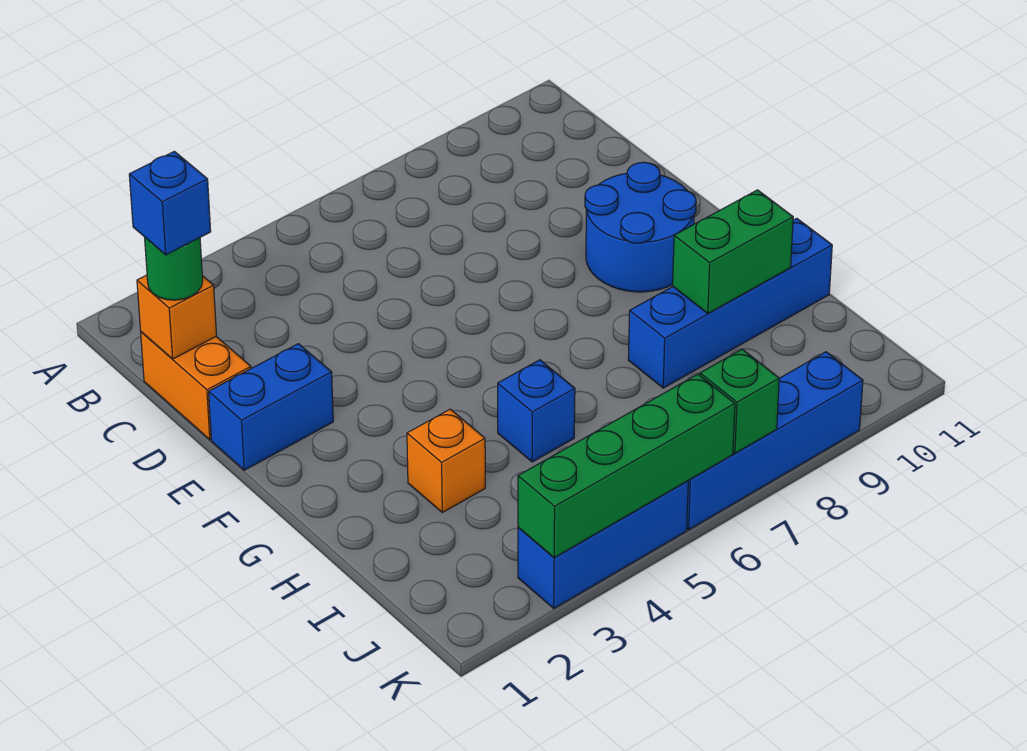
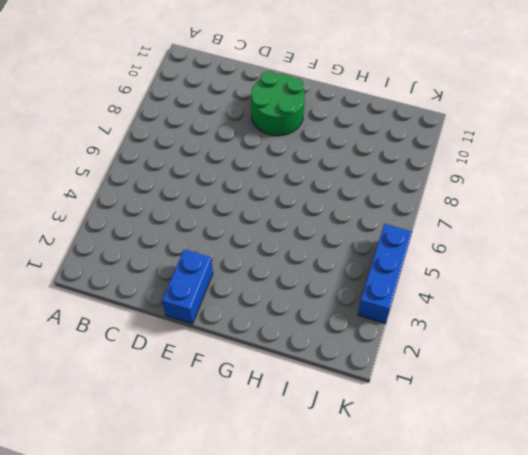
green round brick E9:F10 level 1 -> blue round brick E9:F10 level 1
none -> orange brick C1:D1 level 1
none -> orange brick H3 level 1
none -> blue brick H5 level 1

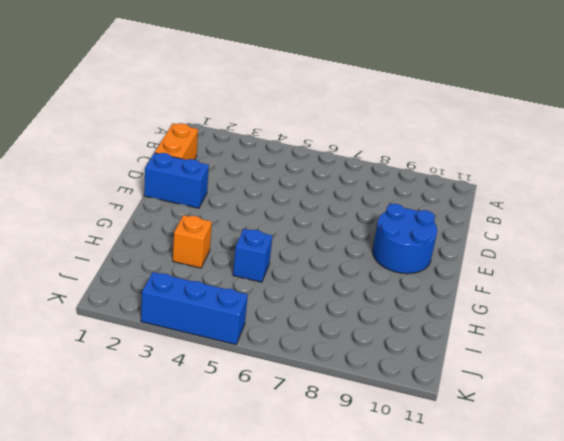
none -> blue brick H8:H11 level 1
none -> blue brick K6:K9 level 1
none -> orange brick C1 level 2

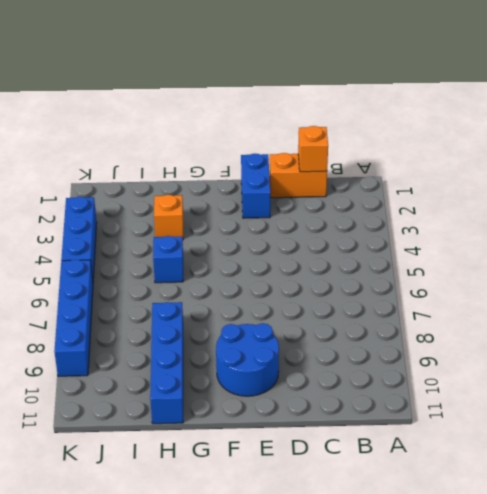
none -> green brick H9:H10 level 2
none -> green brick K3:K6 level 2
none -> green brick K7 level 2

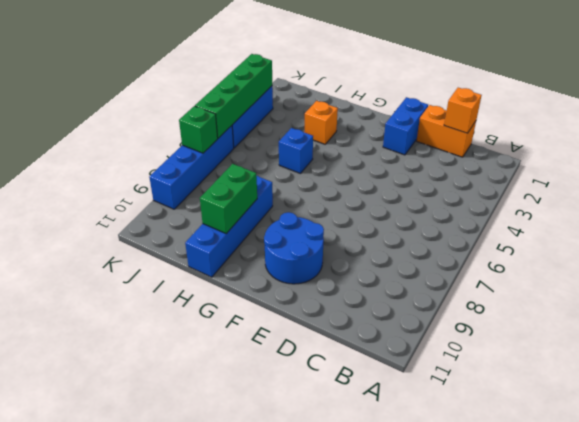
none -> green round brick C1 level 3
none -> blue brick C1 level 4

